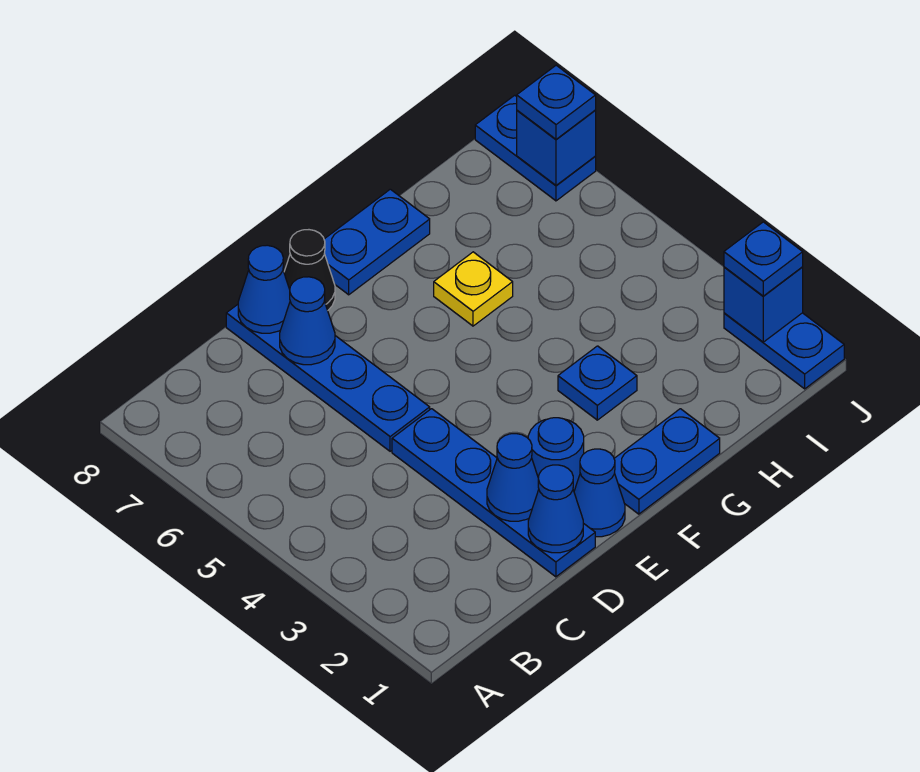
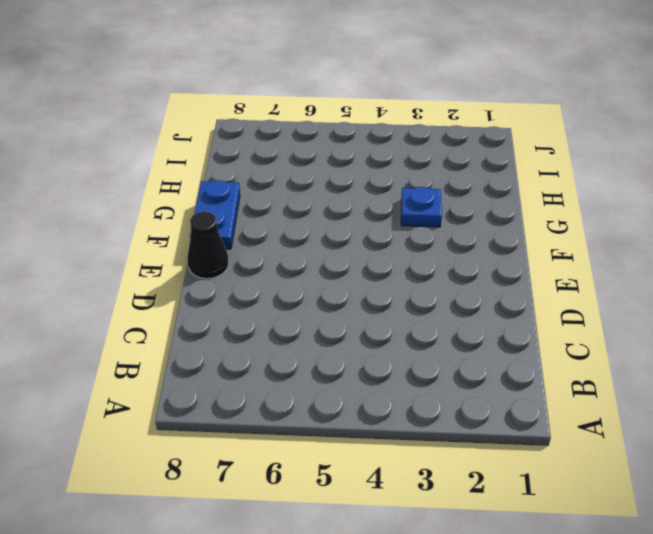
none -> blue plate D1:D4 level 1
none -> blue plate D5:D8 level 1
none -> blue cone E1 level 1

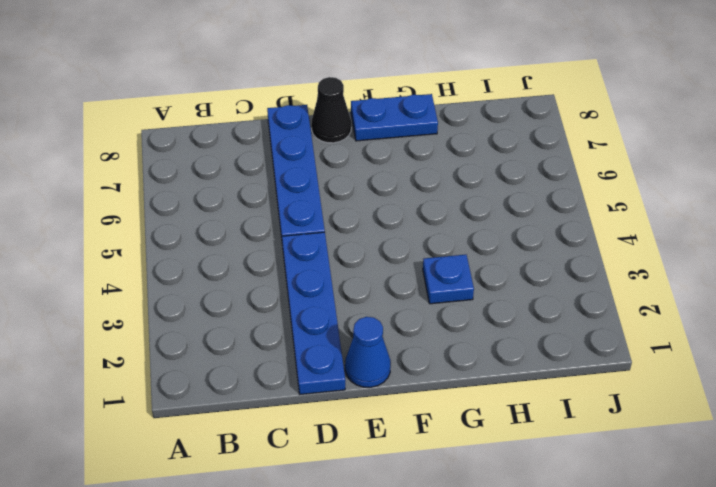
none -> blue round brick E2 level 1
none -> blue plate F1:G1 level 1
none -> yellow plate G6 level 1

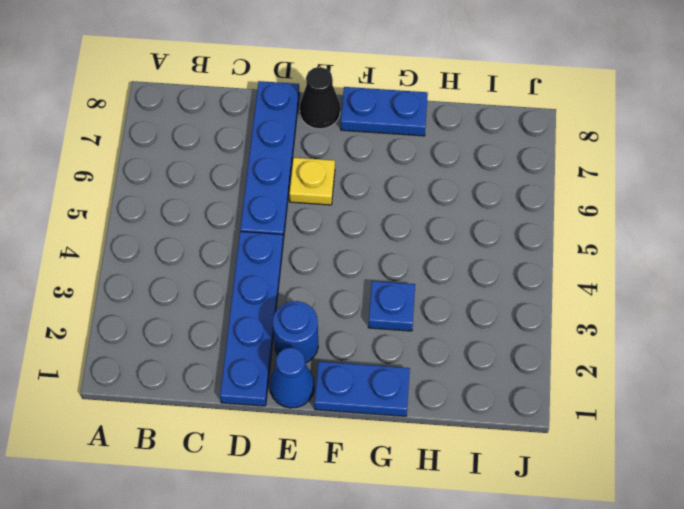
yellow plate E6 level 1 -> yellow plate G6 level 1
none -> blue plate J1:J2 level 1
none -> blue plate J7:J8 level 1
none -> blue cone D1 level 2

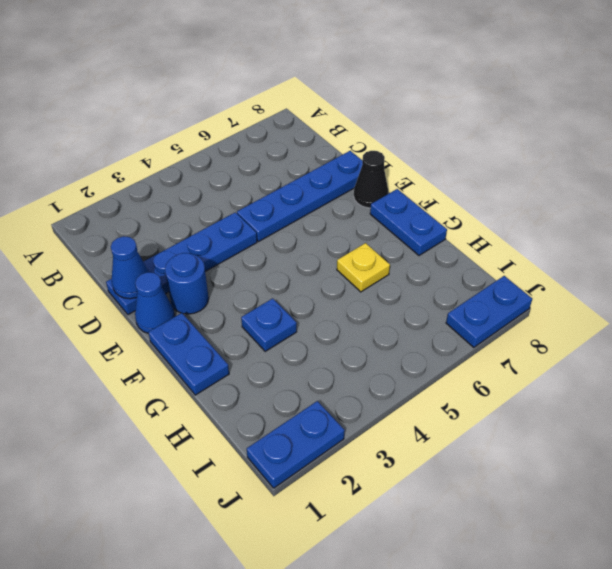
none -> blue cone D2 level 2
none -> blue cone D7 level 2
none -> blue cone D8 level 2

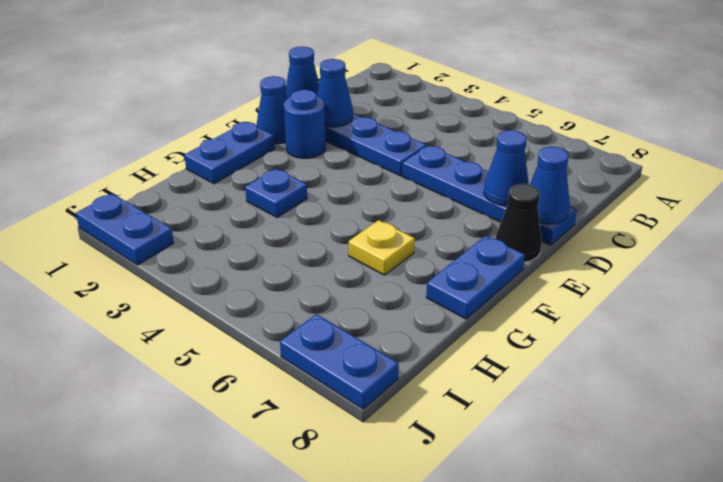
none -> blue brick J2 level 2
none -> blue brick J7 level 2
none -> blue plate J2 level 3

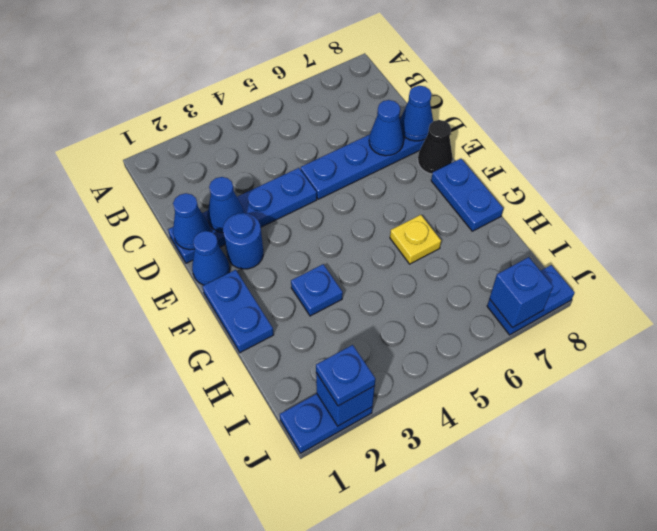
none -> blue plate J7 level 3

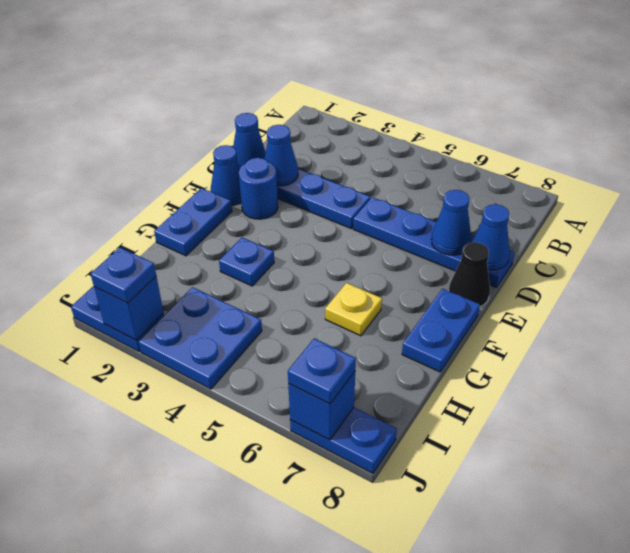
blue plate I3:J4 level 1 -> none

